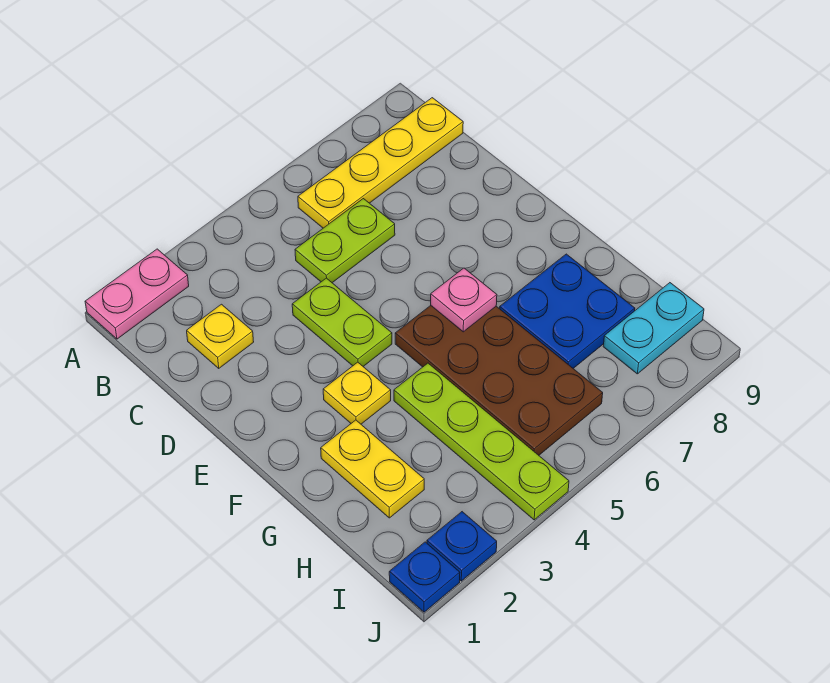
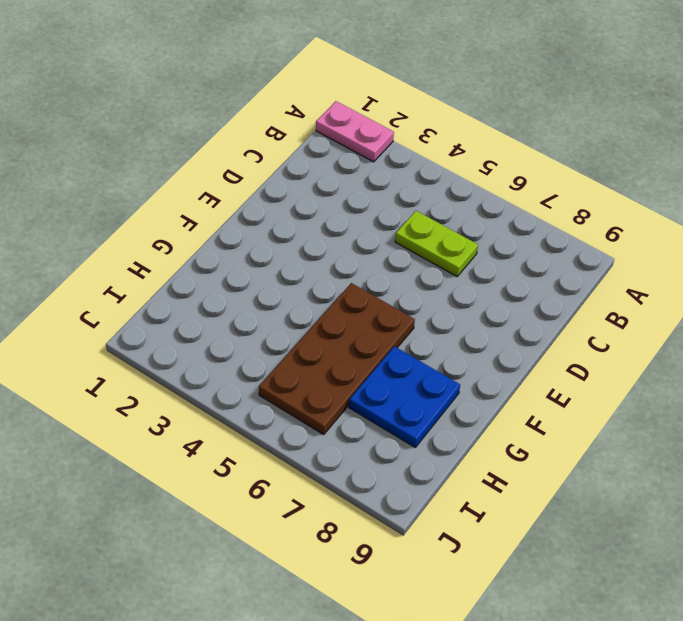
none -> yellow plate B6:B9 level 1
none -> yellow plate C2 level 1
none -> lime plate D4:E4 level 1

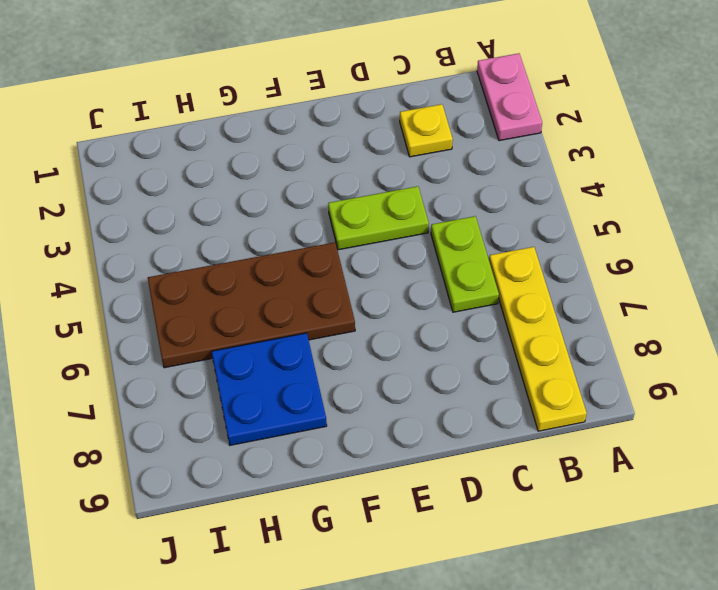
none -> yellow plate F3 level 1
none -> yellow plate G2:H2 level 1
none -> lime plate G4:J4 level 1

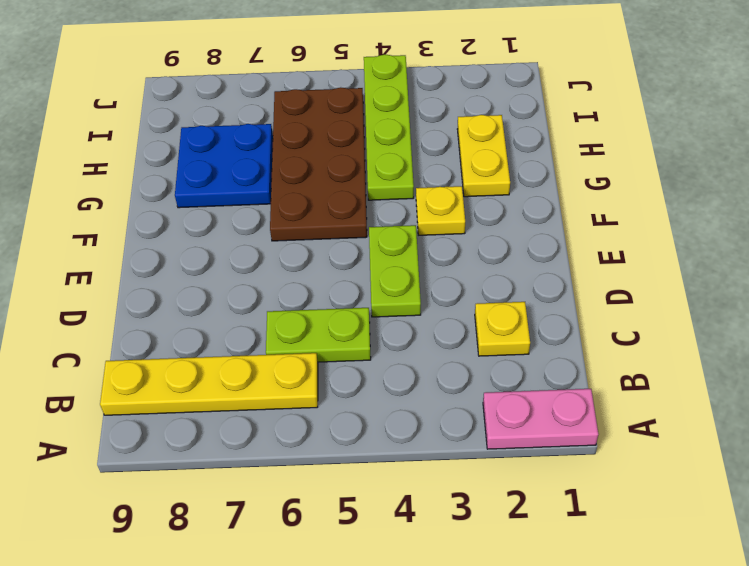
none -> cyan plate I8:I9 level 1
none -> blue plate J1 level 1
none -> blue plate J2 level 1

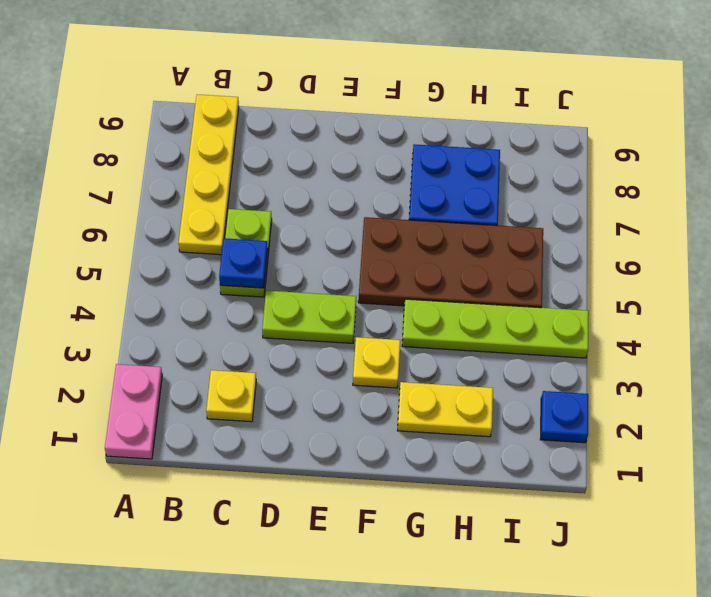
blue plate C5 level 2 -> blue plate J1 level 1
none -> cyan plate I8:I9 level 1
none -> pink plate F6 level 2

